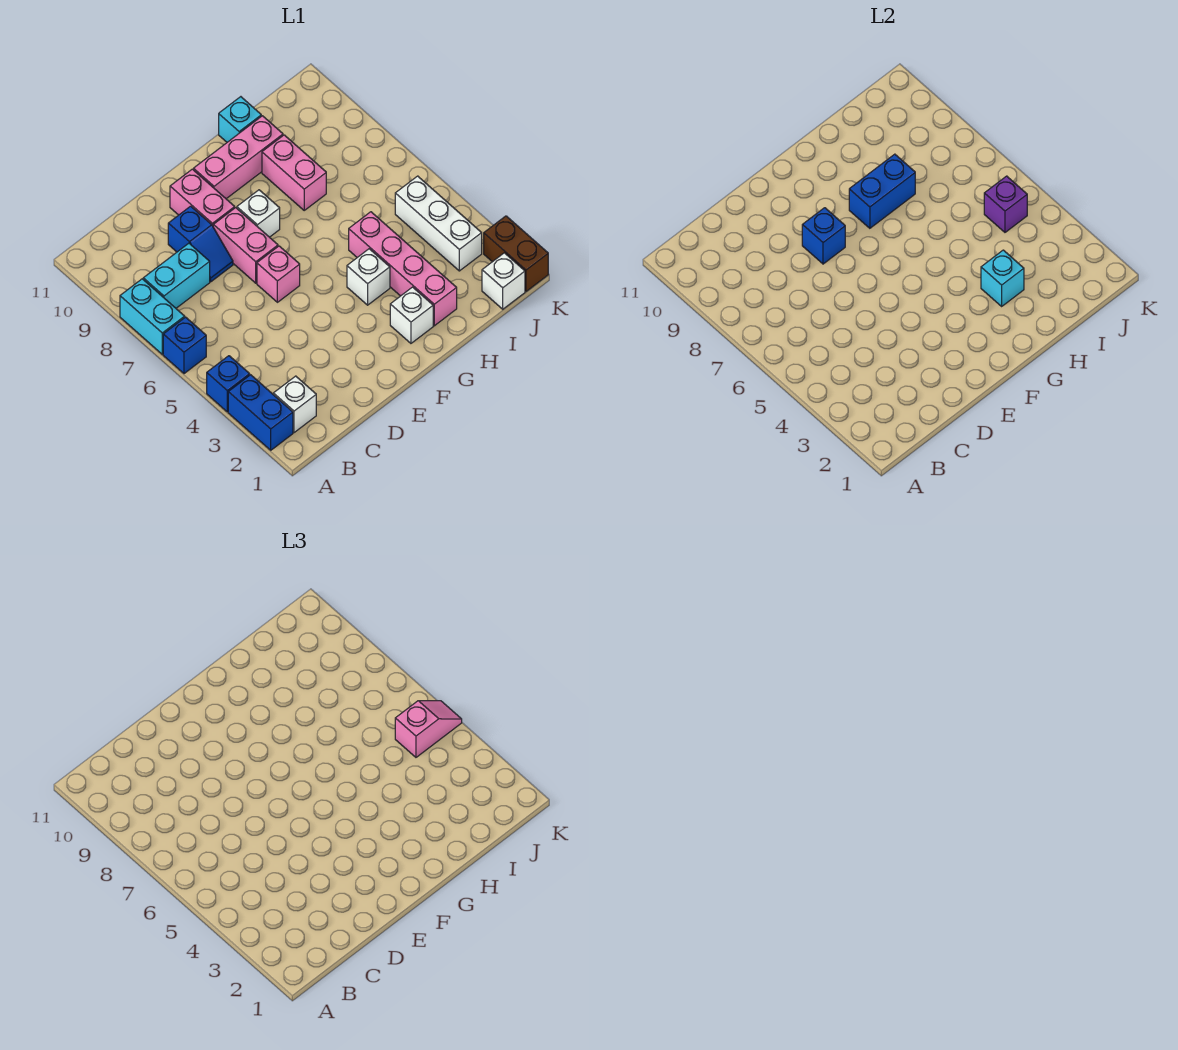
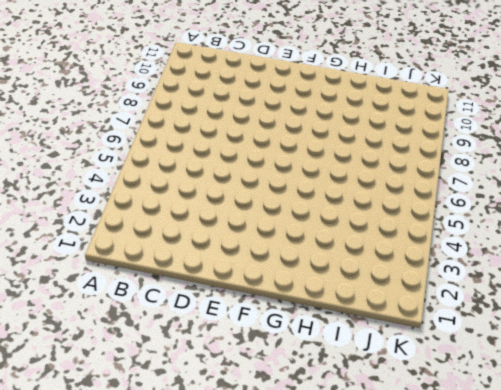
none -> blue brick A2:A3 level 1
none -> blue brick A4 level 1
none -> blue brick A6 level 1

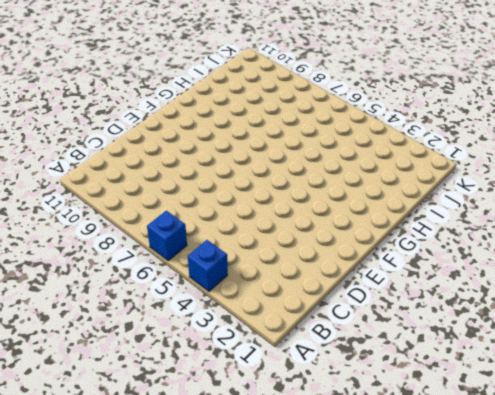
none -> blue brick A2:A3 level 1
none -> cyan brick A7:A8 level 1
none -> white brick B2 level 1

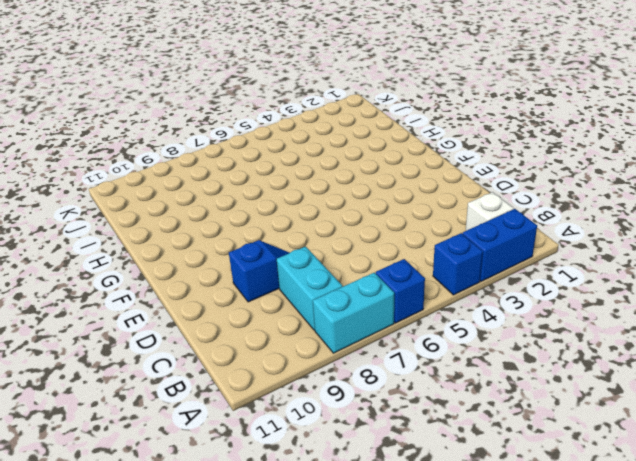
none -> pink brick E6 level 1
none -> pink brick E7:E8 level 1
none -> pink brick E9:E10 level 1

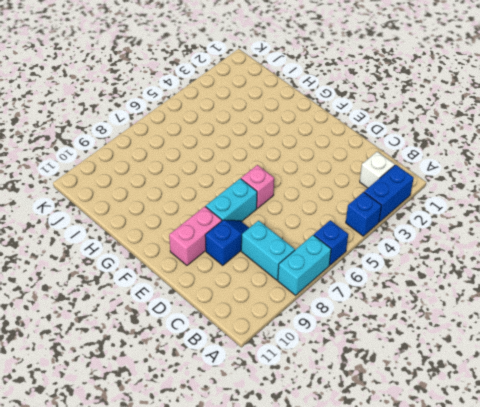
cyan brick E7:E8 level 1 -> pink brick E7:E8 level 1
none -> white brick F8 level 1
none -> pink brick F10:H10 level 1
none -> white brick G2 level 1

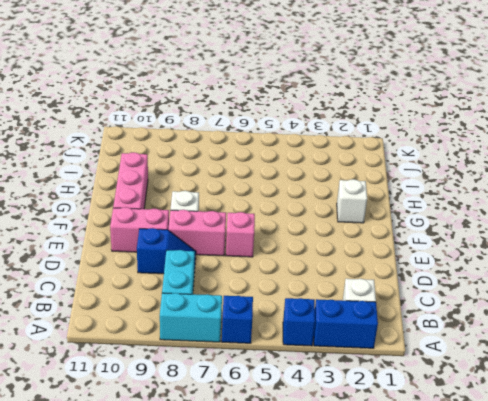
none -> white brick G4 level 1
none -> pink brick H2:H5 level 1
none -> pink brick H8:H9 level 1

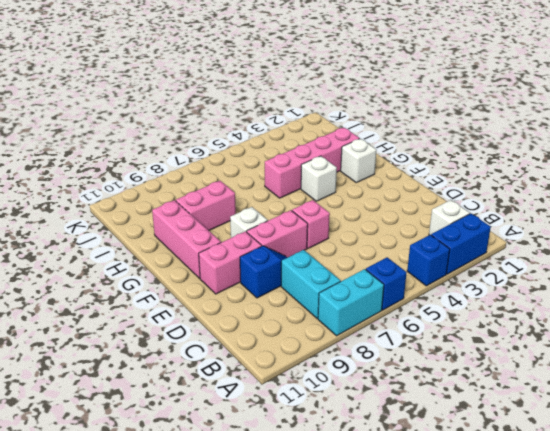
none -> cyan brick H11 level 1
none -> white brick J1 level 1
none -> white brick J3:J5 level 1

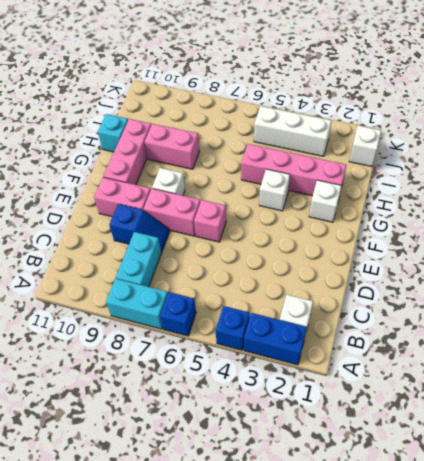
none -> brown brick K1:K2 level 1
none -> blue brick E8 level 2
none -> blue brick G8:H8 level 2

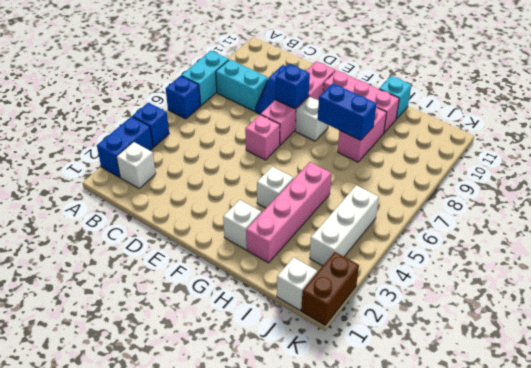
none -> cyan brick H3 level 2
none -> purple brick J5 level 2
none -> pink slope J5:K5 level 3 top J

